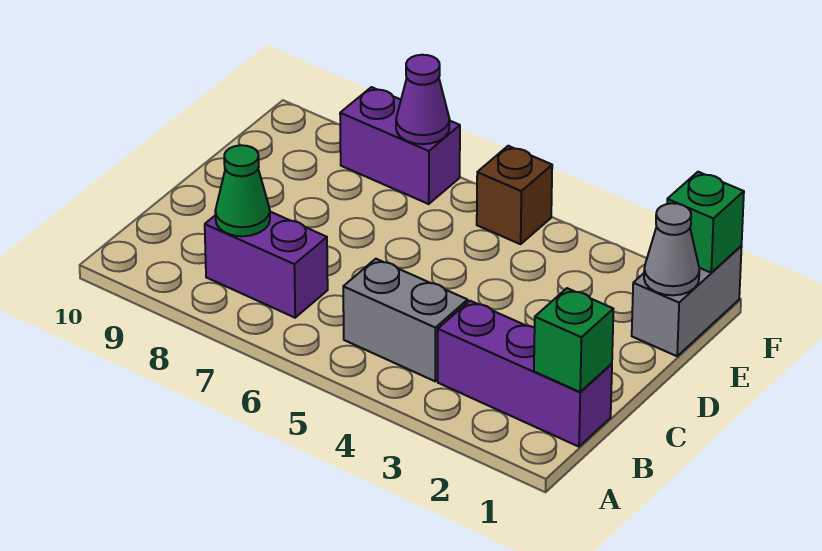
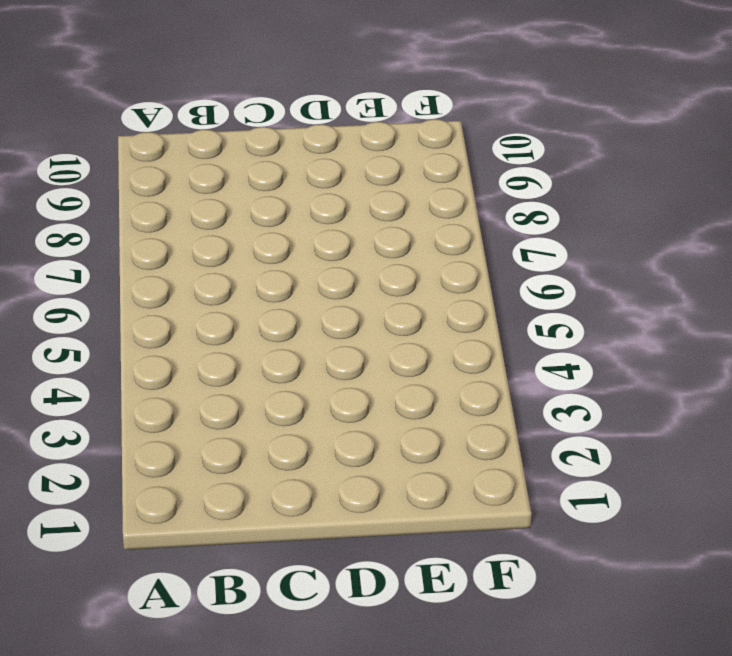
none -> purple brick B1:B3 level 1
none -> grey brick B4:B5 level 1

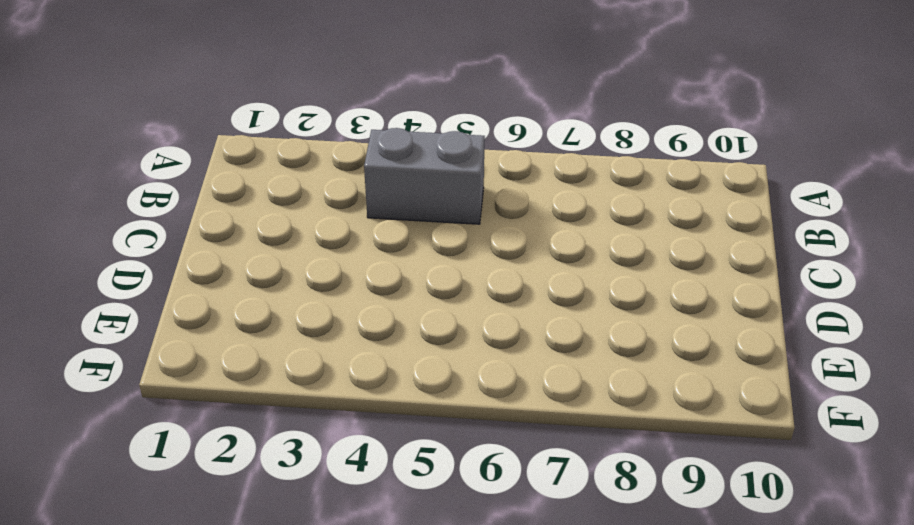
none -> purple brick B1:B3 level 1
none -> purple brick B7:B8 level 1

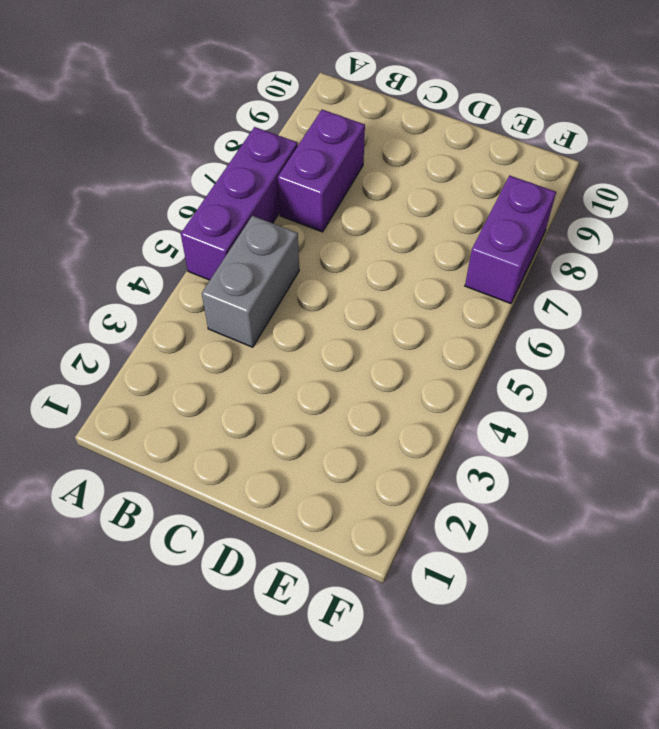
purple brick A5:A7 level 1 -> purple brick B1:B3 level 1
none -> grey brick E1:F1 level 1
none -> brown brick F5 level 1

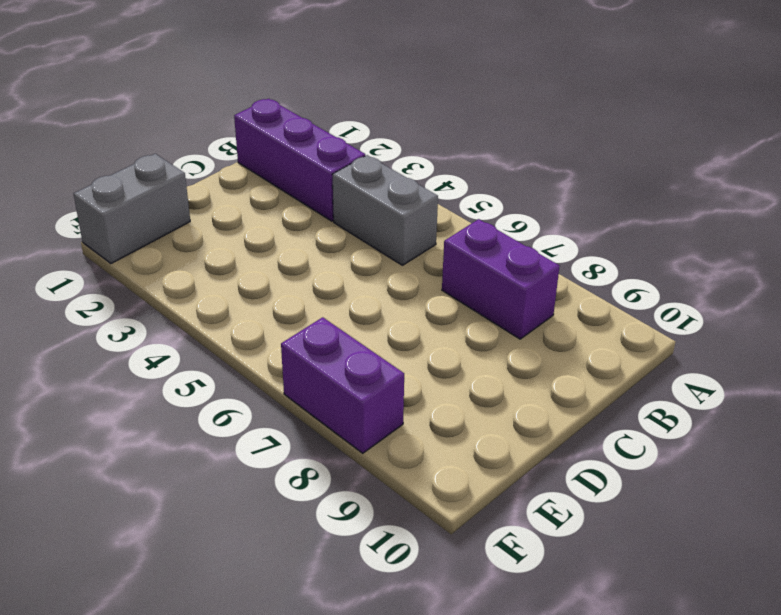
none -> brown brick F5 level 1
none -> green brick B1 level 2

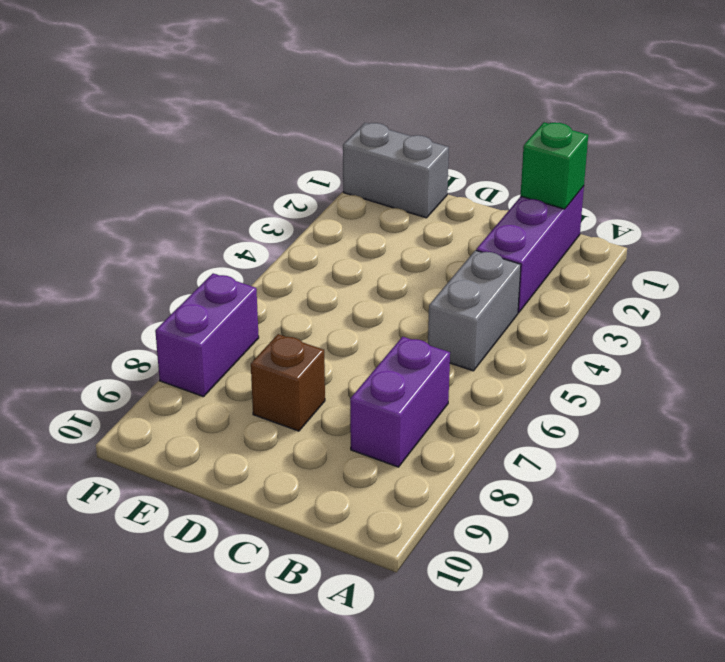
brown brick D8 level 1 -> brown brick F5 level 1
none -> green cone B8 level 2
none -> grey cone E1 level 2

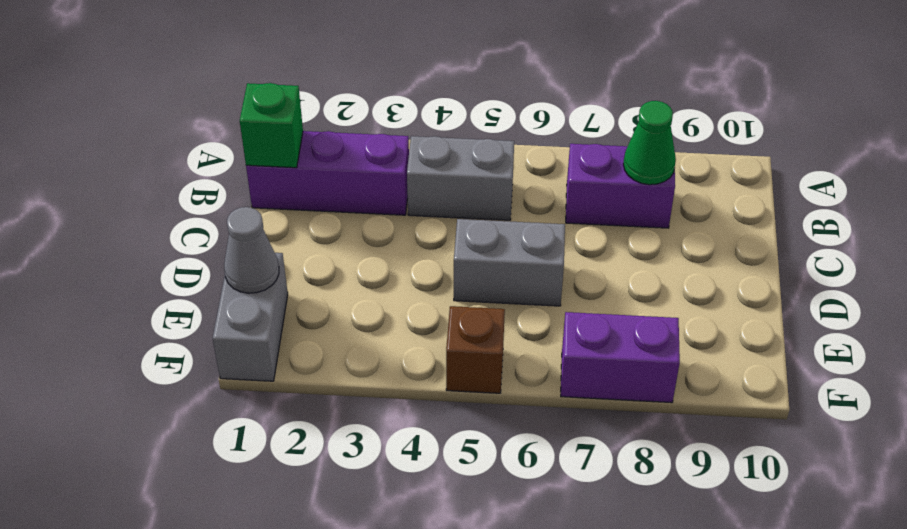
grey brick D5:D6 level 1 -> none
none -> green brick F1 level 2
none -> purple cone F7 level 2

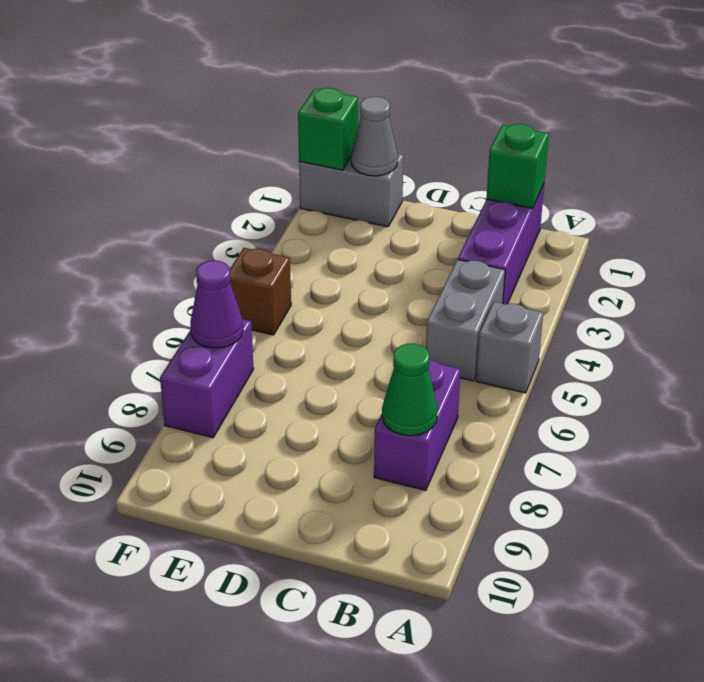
grey brick A5 level 1 -> none

